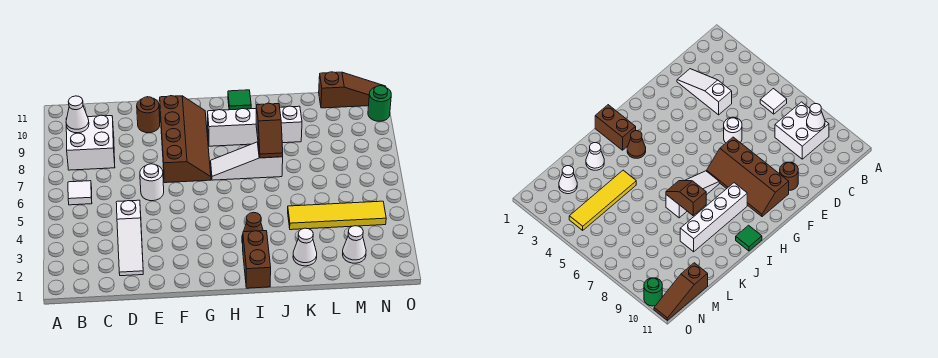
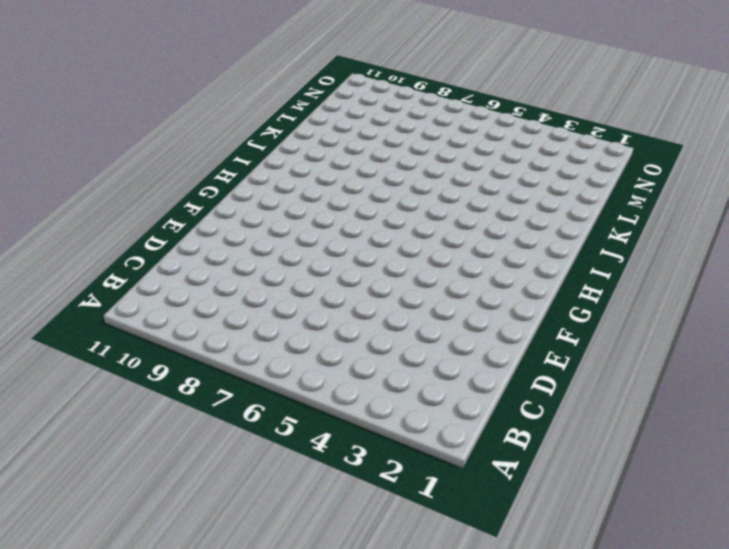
none -> white tile B6 level 1
none -> white brick B8:C9 level 1
none -> white slope D2:D4 level 1 top 4

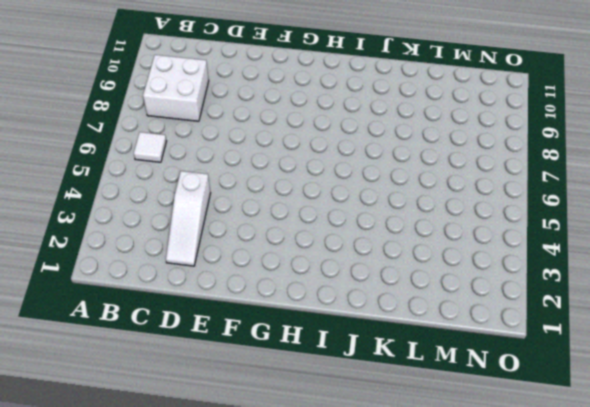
none -> white round brick E6 level 1
none -> brown round brick E10 level 1
none -> brown slope F7:G10 level 1 top F

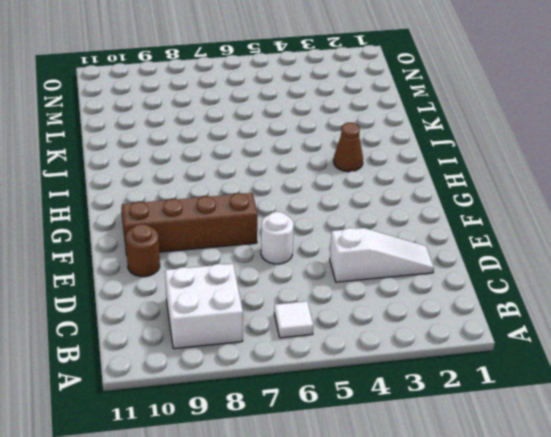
none -> white slope H7:J7 level 1 top J
none -> white brick H9:K9 level 1
none -> brown brick I1:I2 level 1

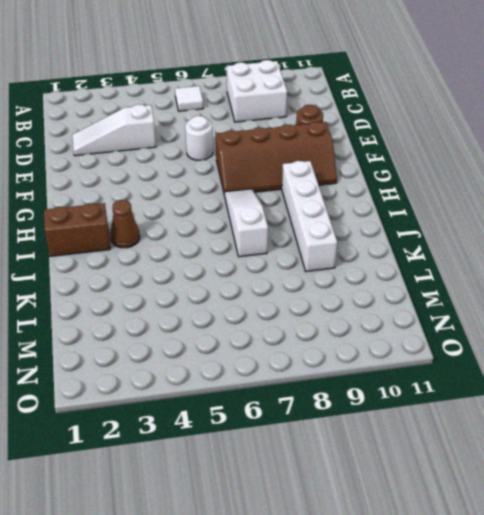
none -> green tile I11 level 1
none -> white cone K2 level 1
none -> yellow tile K4:N4 level 1

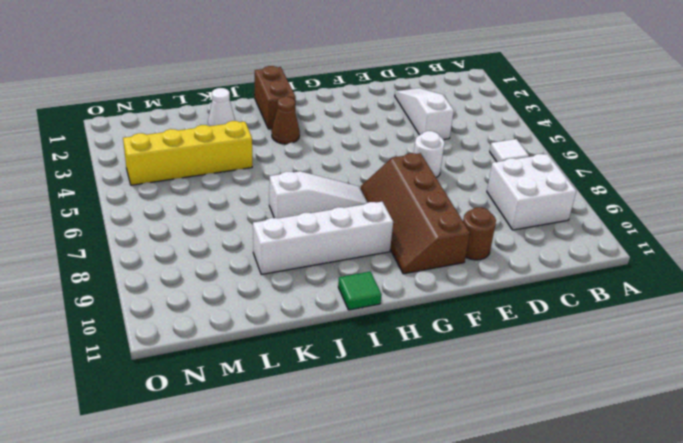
yellow brick K4:N4 level 1 -> yellow tile K4:N4 level 1
none -> white cone M2 level 1
none -> brown slope M11:O11 level 1 top M
none -> green round brick O10 level 1

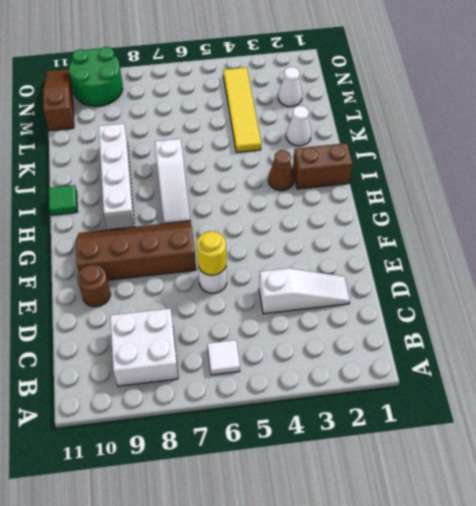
yellow round brick E6 level 2 -> none
green round brick N9:O10 level 1 -> green round brick O10 level 1
none -> white cone B9 level 2
none -> brown slope J7:J8 level 2 top 8

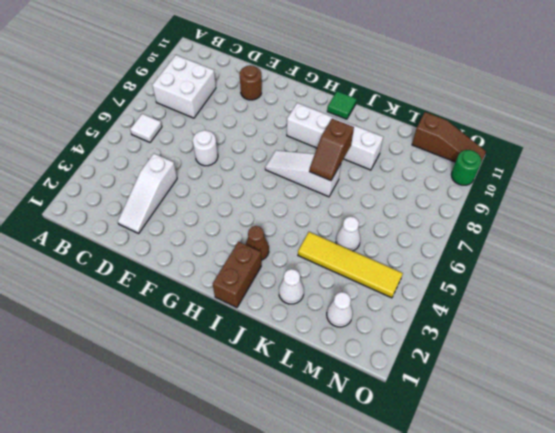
white cone L5 level 1 -> white cone B9 level 2
none -> brown slope F7:G10 level 1 top F

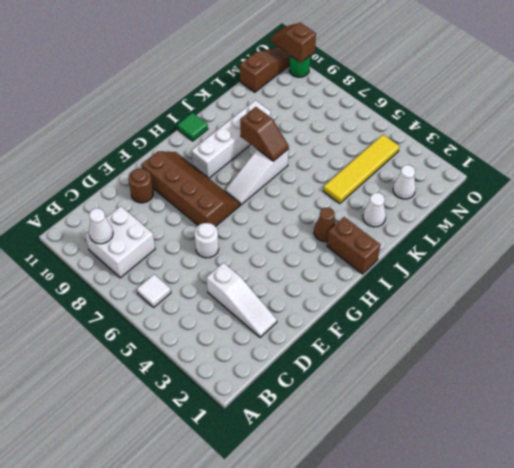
brown slope O10:O11 level 2 top 10 -> none

